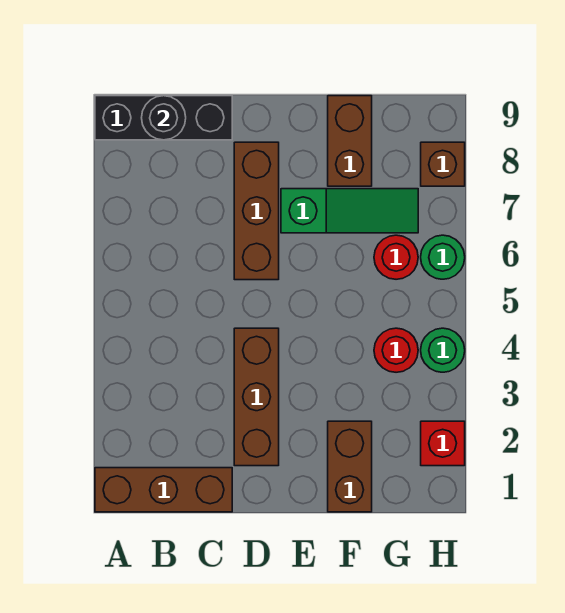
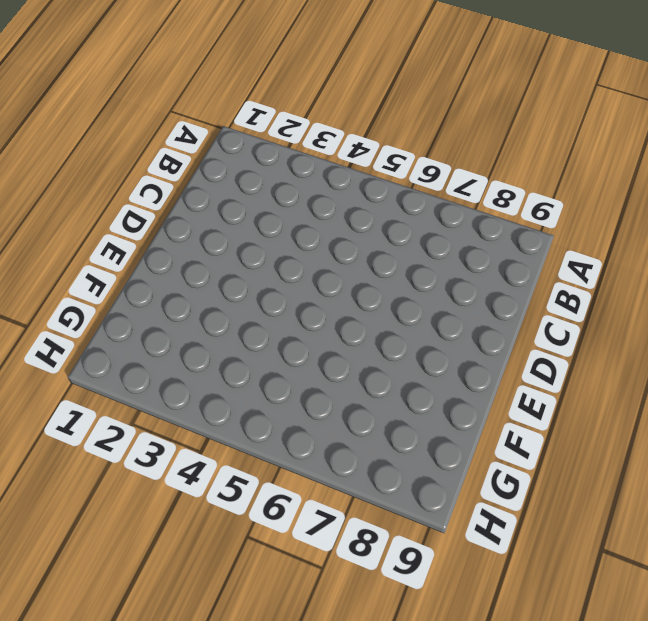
none -> brown brick A1:C1 level 1
none -> black brick A9:C9 level 1
none -> brown brick D2:D4 level 1

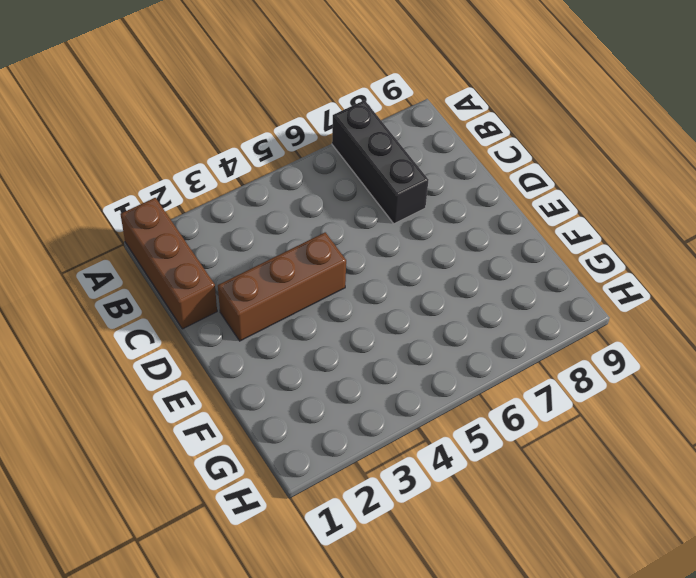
black brick A7:C7 level 1 -> black brick A9:C9 level 1
none -> brown brick D6:D8 level 1
none -> green slope E7:G7 level 1 top E
none -> brown brick F1:F2 level 1

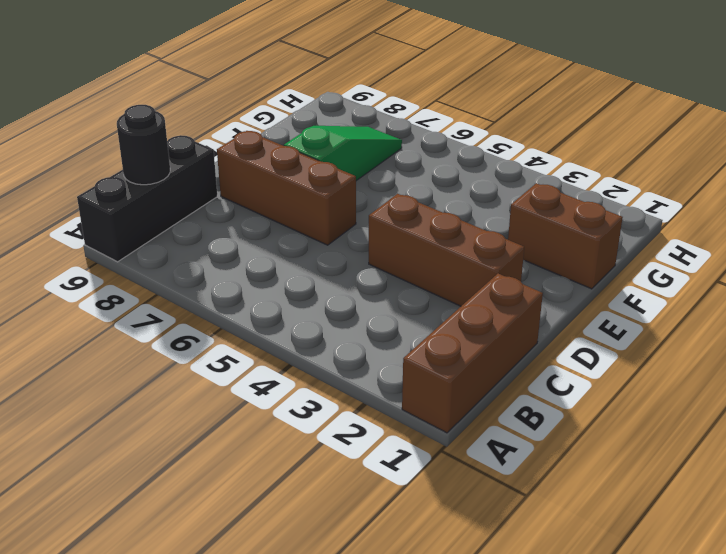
none -> brown brick F8:F9 level 1
none -> red round brick G4 level 1
none -> red round brick G6 level 1

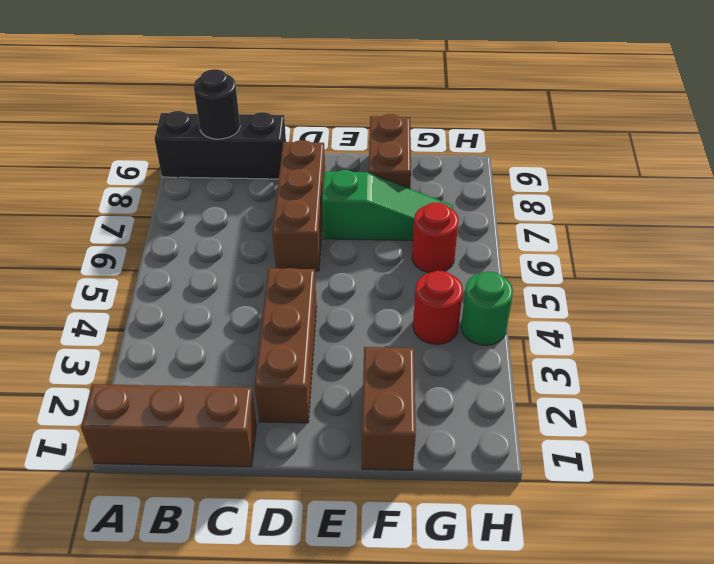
none -> red brick H2 level 1
none -> green round brick H6 level 1
none -> brown brick H8 level 1

